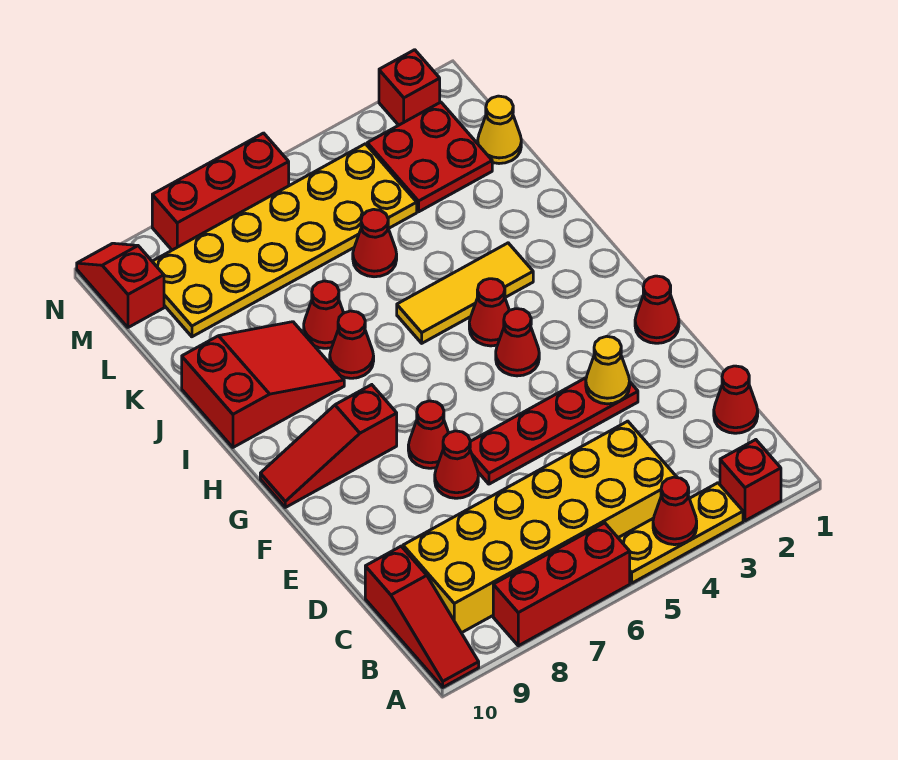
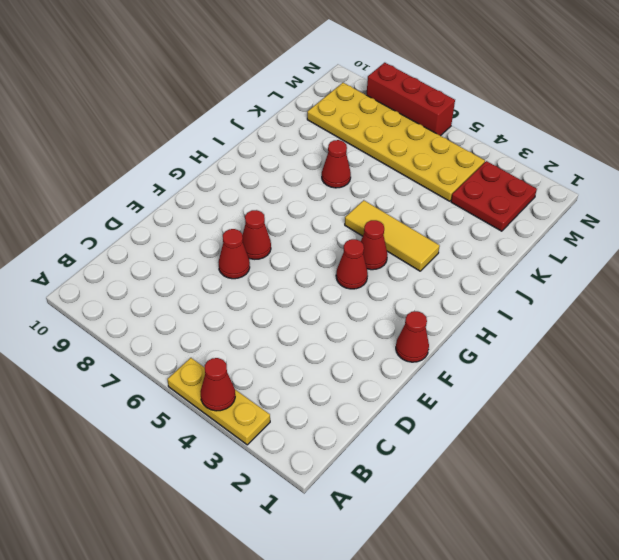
none -> red brick A2 level 1
none -> red brick A6:A8 level 1
none -> red slope A10:C10 level 1 top C

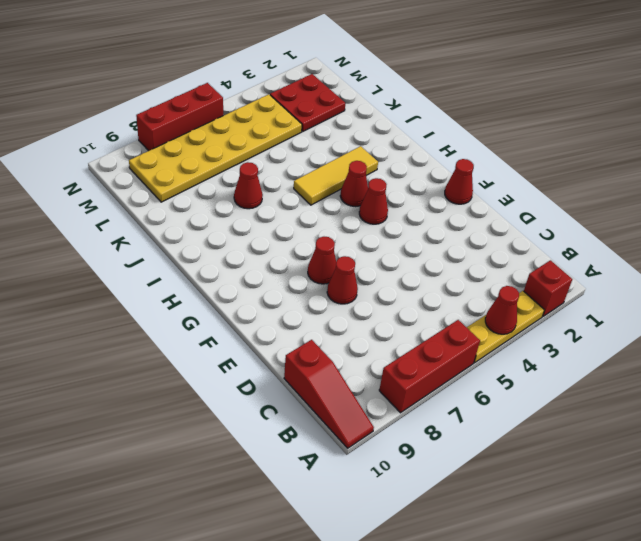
none -> yellow brick B4:C9 level 1
none -> red cone C1 level 1
none -> red plate E3:E6 level 1

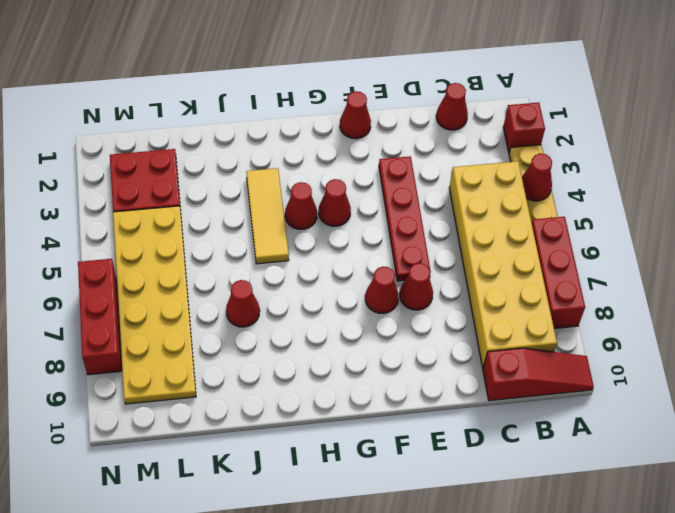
none -> red slope G8:G10 level 1 top 8
none -> red cone I7 level 1
none -> red slope I8:J10 level 1 top 10

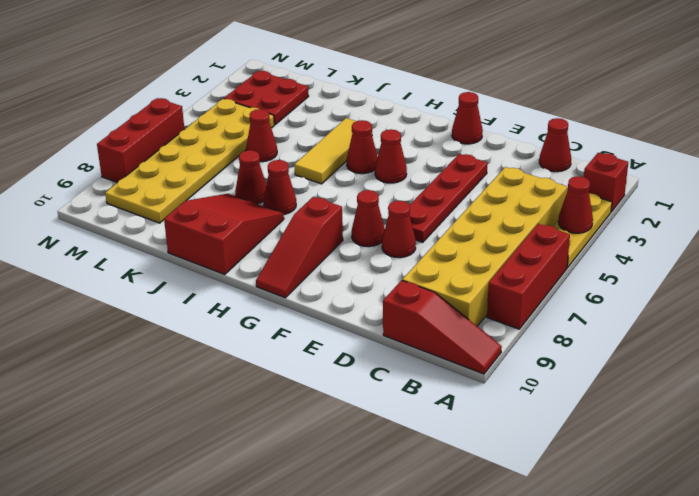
none -> yellow cone L1 level 1
none -> red slope M10:N10 level 1 top M
none -> red brick N2 level 1

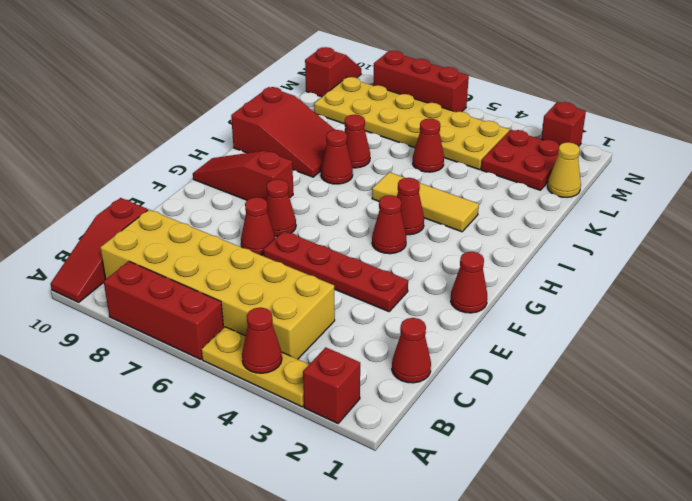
none -> yellow cone E3 level 2

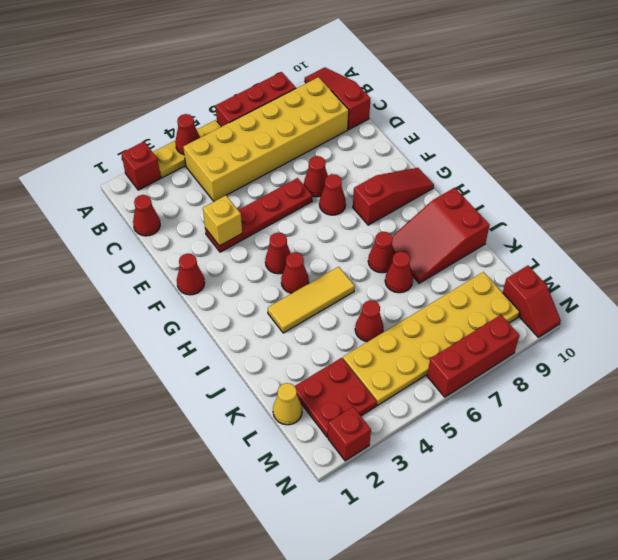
yellow brick E3 level 2 -> yellow cone E3 level 2

